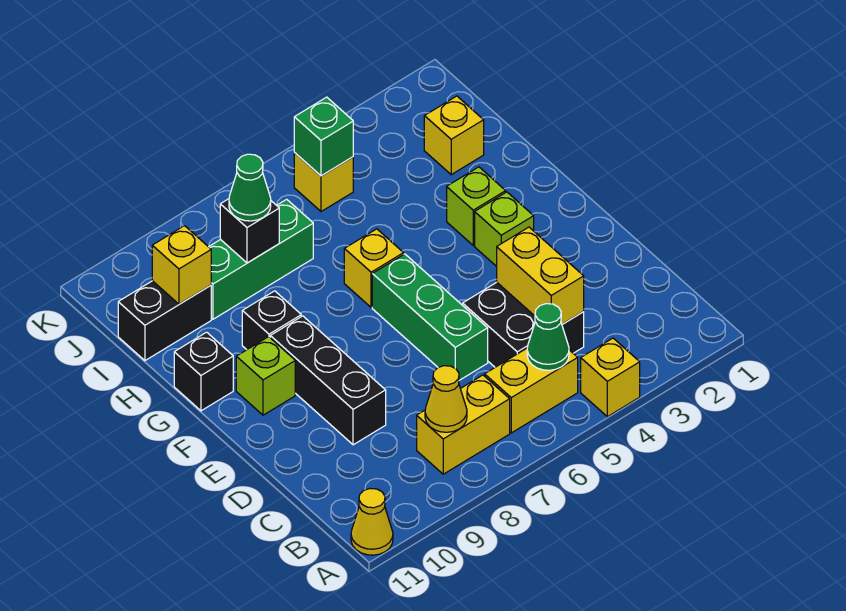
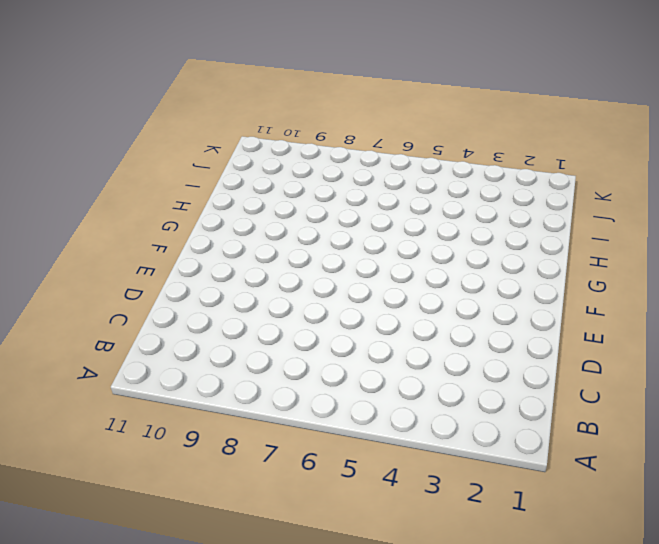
none -> yellow brick A4 level 1
none -> yellow cone A11 level 1
none -> yellow brick B5:B6 level 1

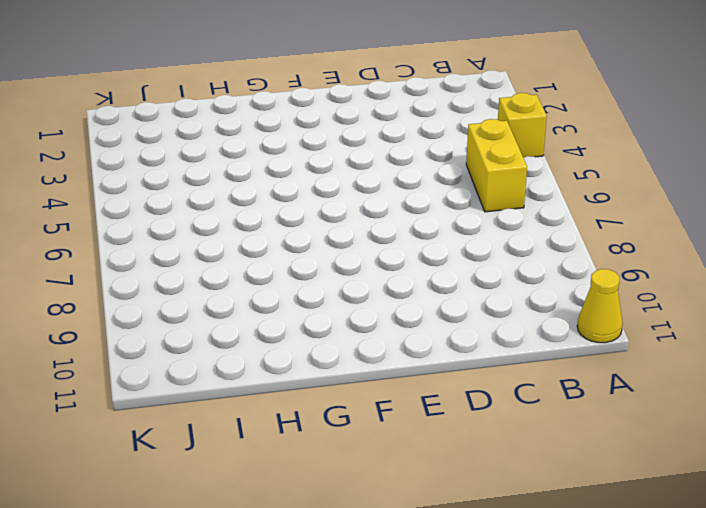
none -> yellow brick B7:B8 level 1
none -> black brick C4:D5 level 1
none -> green brick D6:F6 level 1

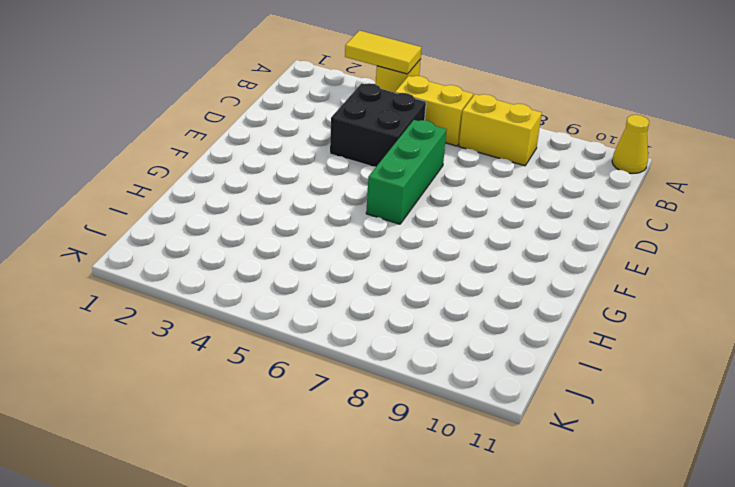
yellow tile A3:A4 level 2 -> none
none -> black brick D9:F9 level 1
none -> lime brick F3 level 1
none -> lime brick F10 level 1

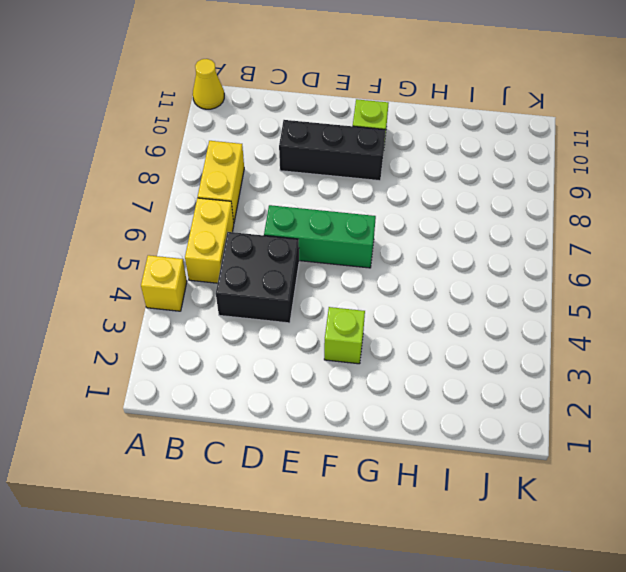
none -> lime brick G3 level 1
none -> yellow brick G6 level 1
none -> black brick G9 level 1

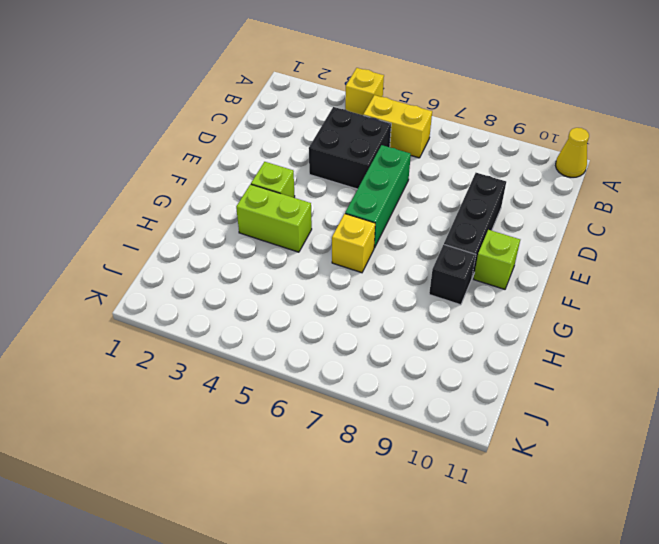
lime brick G3:G4 level 1 -> lime brick G3 level 1
none -> yellow brick B7:B8 level 1
none -> black brick G11 level 1
none -> yellow brick I2 level 1

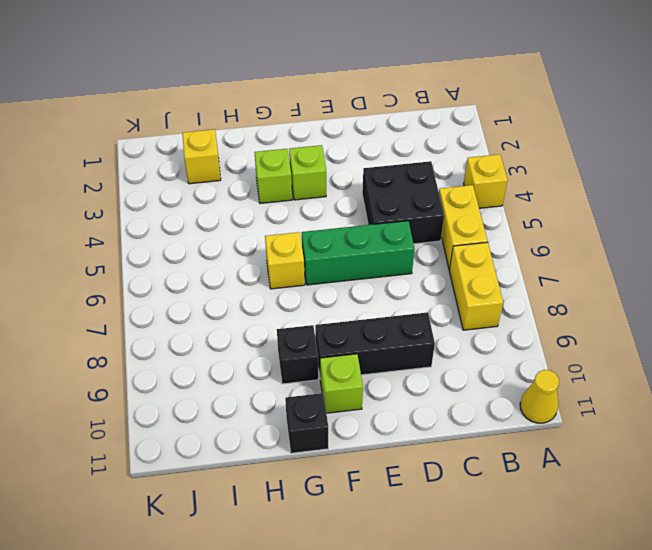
none -> green brick I7:I9 level 1
none -> black brick I10:I11 level 1
none -> yellow brick J5 level 1

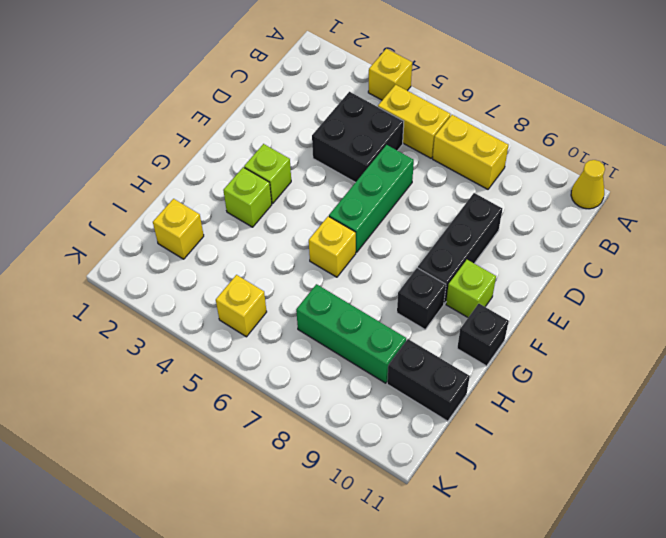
none -> green cone B5 level 2
none -> yellow cone B8 level 2
none -> yellow brick C4:D4 level 2

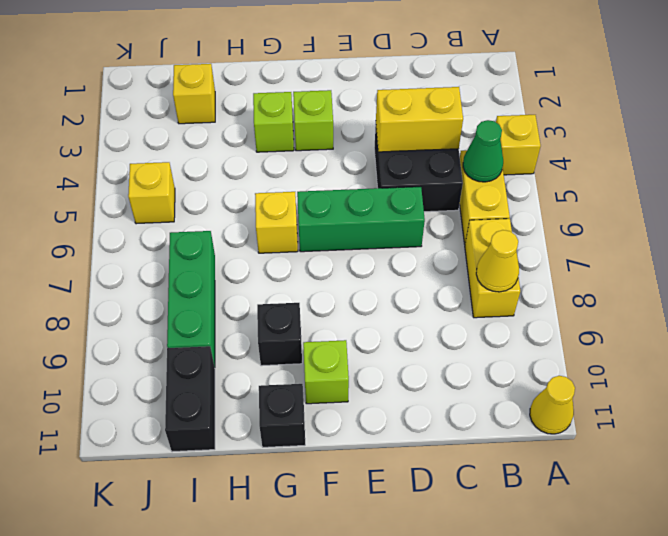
none -> black brick D9:F9 level 1
none -> black brick I8 level 2
none -> yellow brick I10 level 2

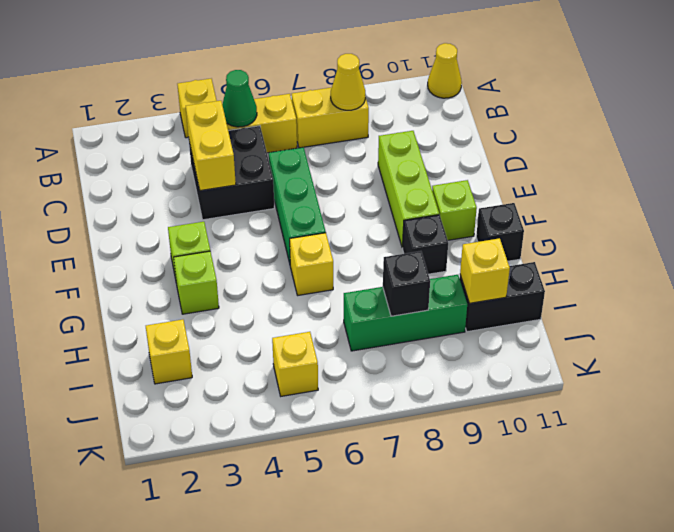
lime brick D9:F9 level 1 -> black brick D9:F9 level 1
none -> green brick J5 level 2
none -> green cone I8 level 3

